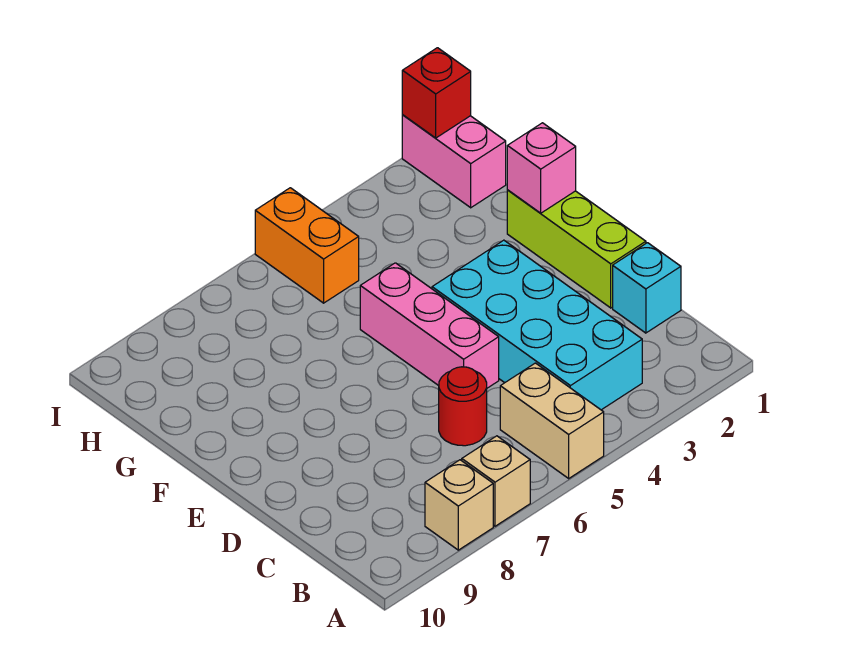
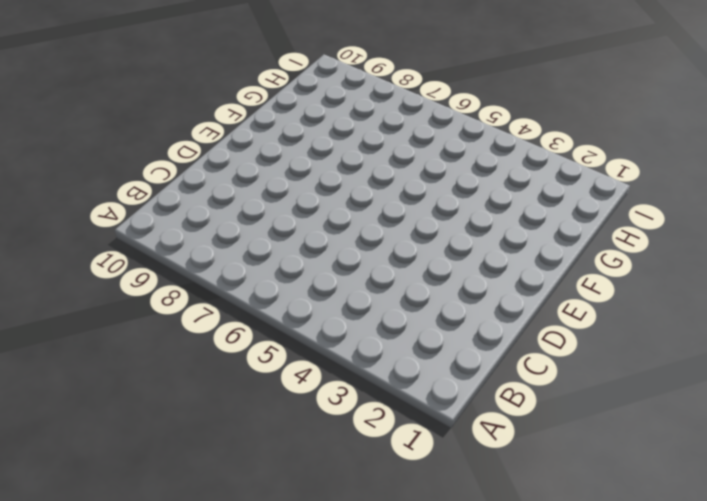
none -> tan brick A5:B5 level 1
none -> tan brick A7 level 1
none -> tan brick A8 level 1

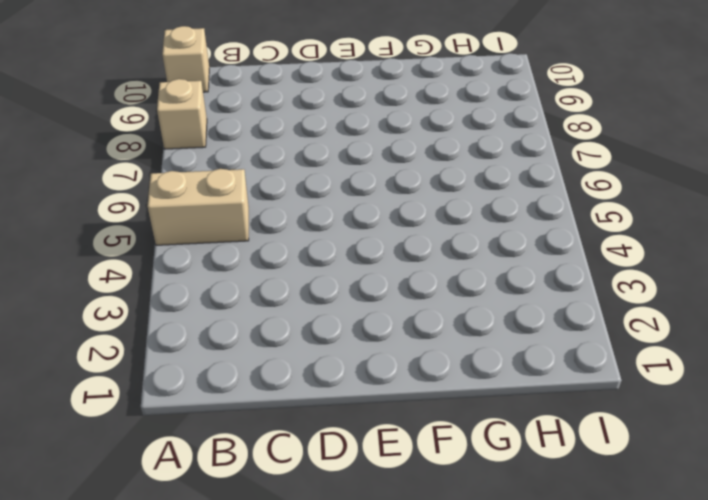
tan brick A10 level 1 -> tan brick A7 level 1
none -> cyan brick B3:E4 level 1
none -> cyan brick C1 level 1
none -> red round brick C6 level 1

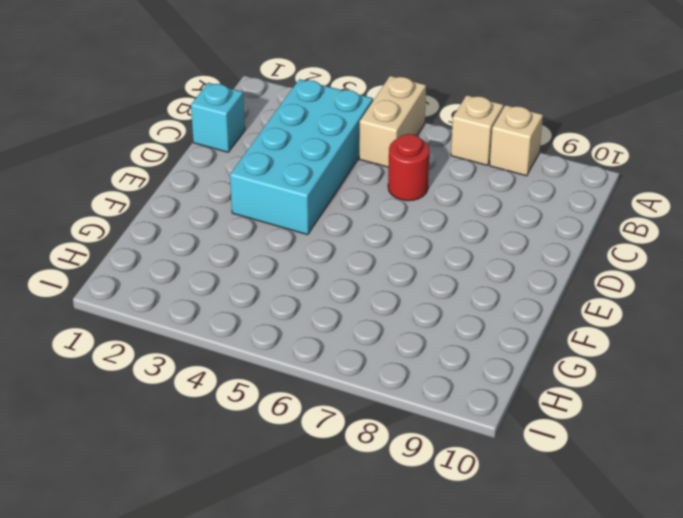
none -> lime brick D1:F1 level 1
none -> pink brick D5:F5 level 1
none -> pink brick H1:I1 level 1

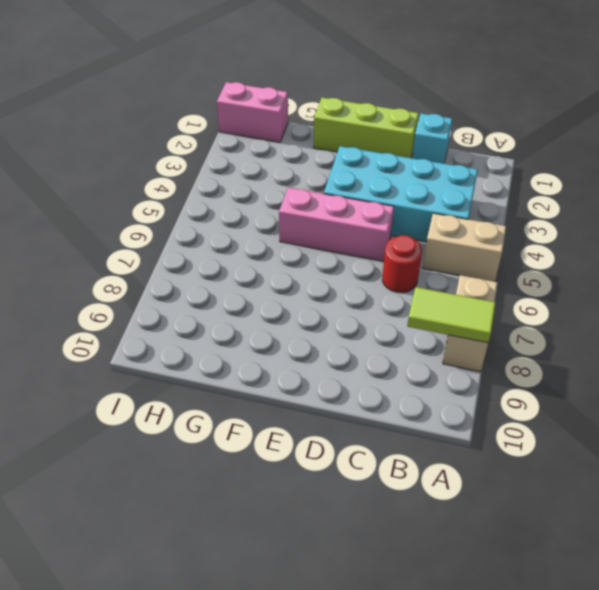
lime tile A8:B8 level 2 -> none
none -> orange brick H5:I5 level 1
none -> pink brick F1 level 2
none -> red brick I1 level 2

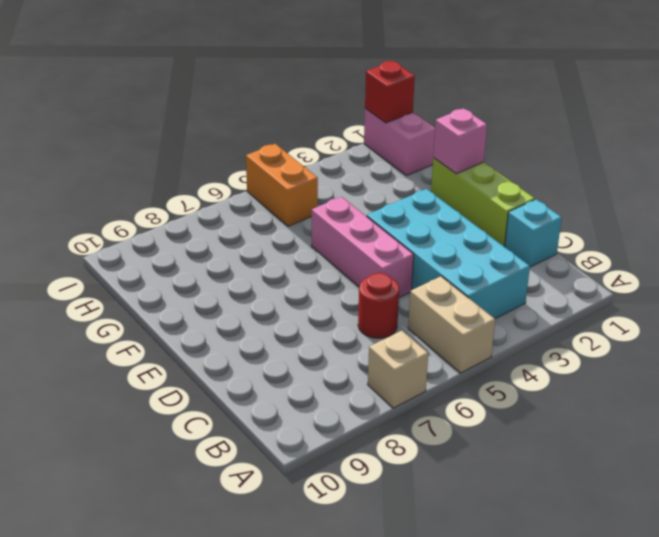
none -> tan brick A8 level 1

